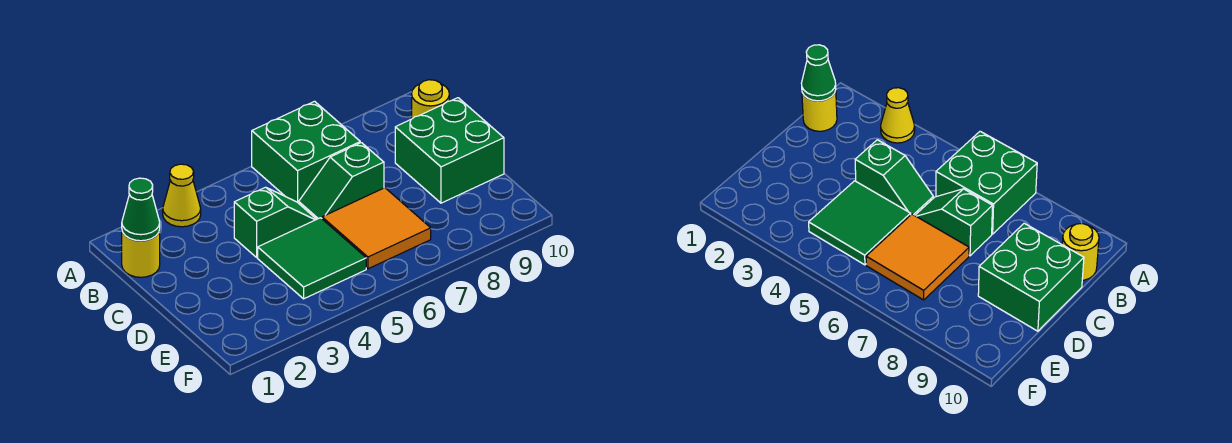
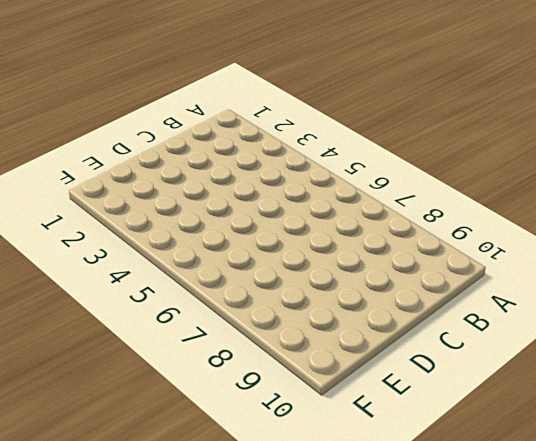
none -> yellow cone A3 level 1
none -> green brick A6:B7 level 1

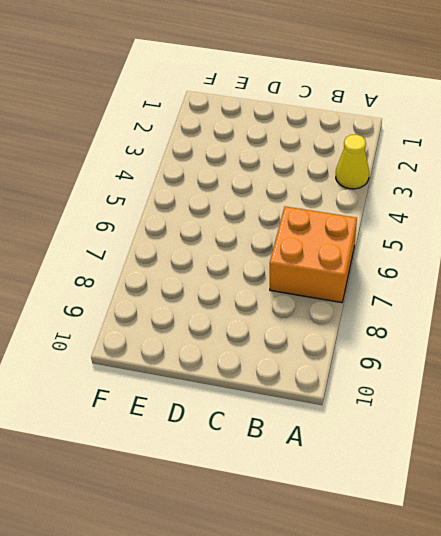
orange brick A6:B7 level 1 -> green brick A6:B7 level 1
none -> yellow round brick B1 level 1
none -> yellow round brick B10 level 1

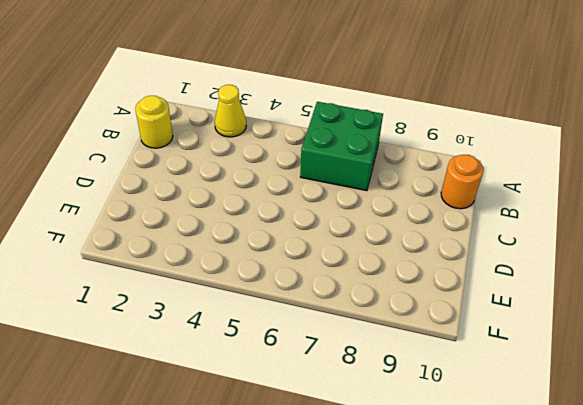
orange round brick B10 level 1 -> yellow round brick B10 level 1
none -> green slope C4:C5 level 1 top 4
none -> green slope C6:C7 level 1 top 7

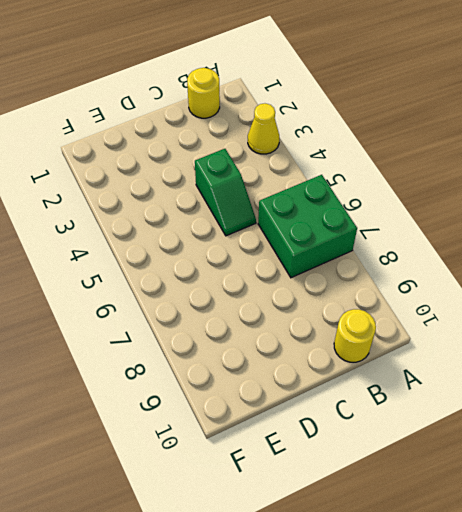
none -> green slope C6:C7 level 1 top 7
none -> green brick C9:D10 level 1

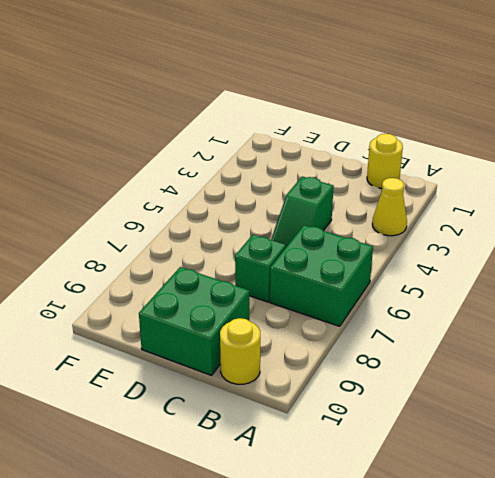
none -> green tile D4:E5 level 1
none -> orange tile D6:E7 level 1

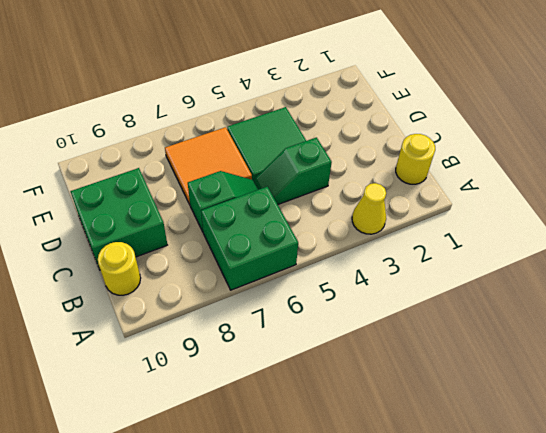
none -> green cone B1 level 2

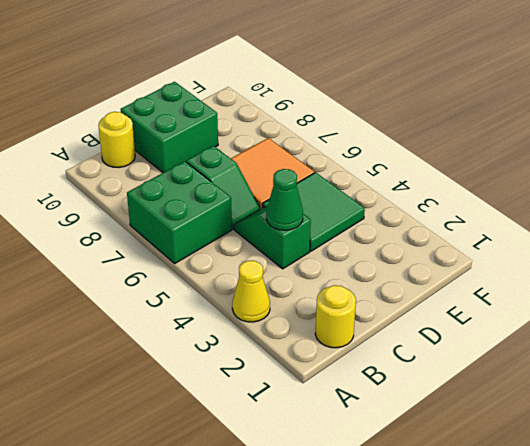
green cone C4 level 2 -> green cone B1 level 2

